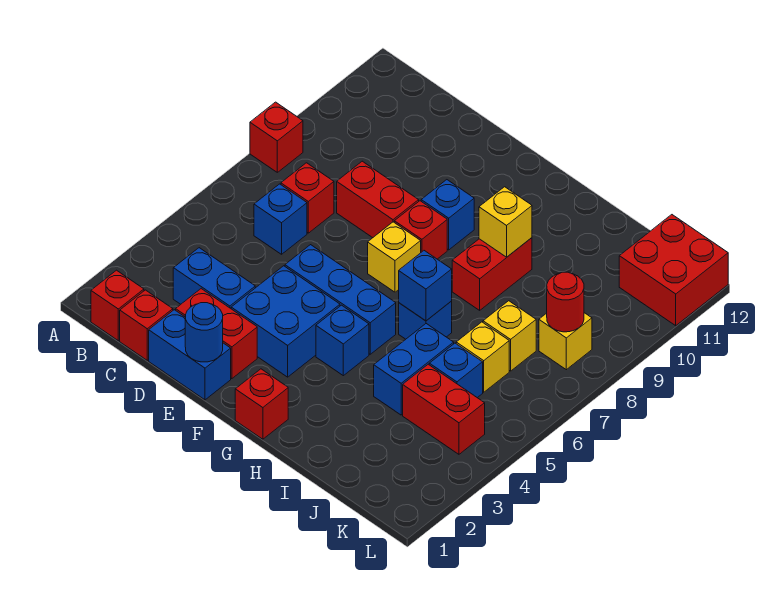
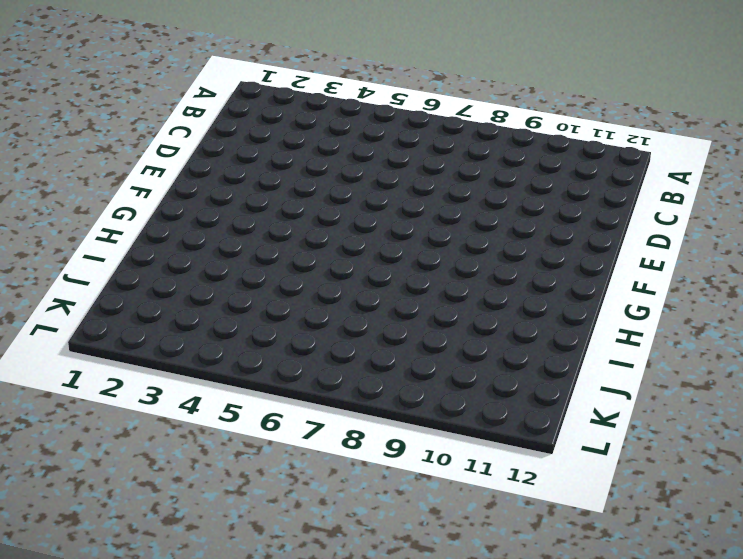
none -> red brick A8 level 1
none -> red brick B1 level 1
none -> red brick C1 level 1

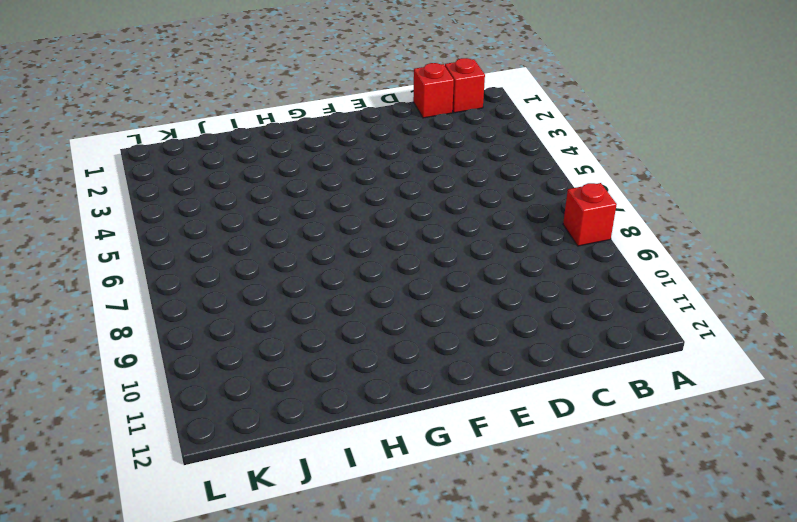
none -> blue brick C3:D3 level 1
none -> blue brick C6 level 1
none -> red brick C7 level 1

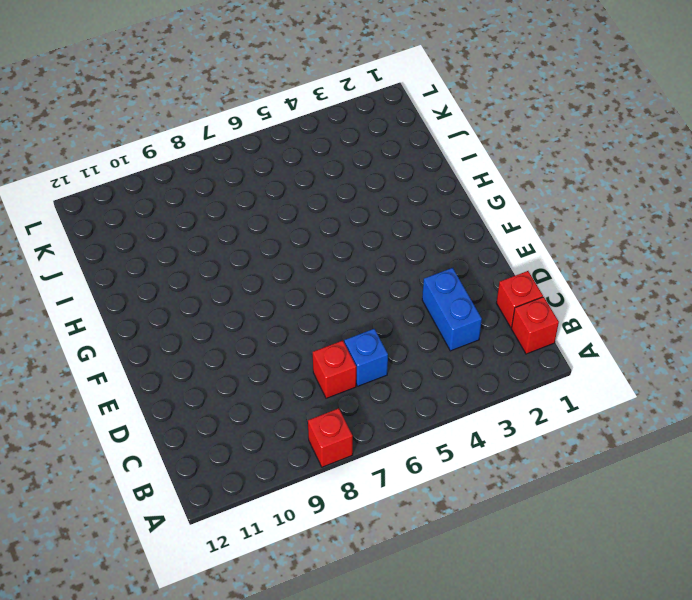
none -> blue brick D1:E1 level 1
none -> red brick D2:E2 level 1
none -> red brick D8:E8 level 1

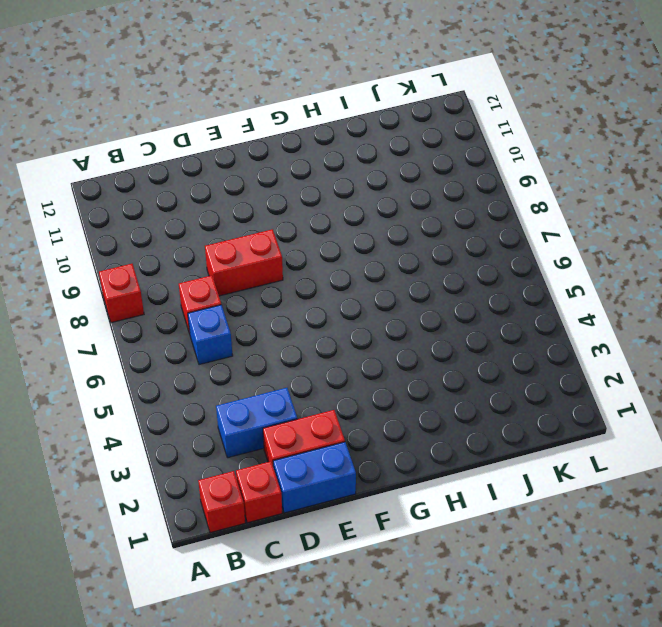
none -> blue brick E3:F4 level 1
none -> blue brick E5:G5 level 1
none -> yellow brick F7 level 1

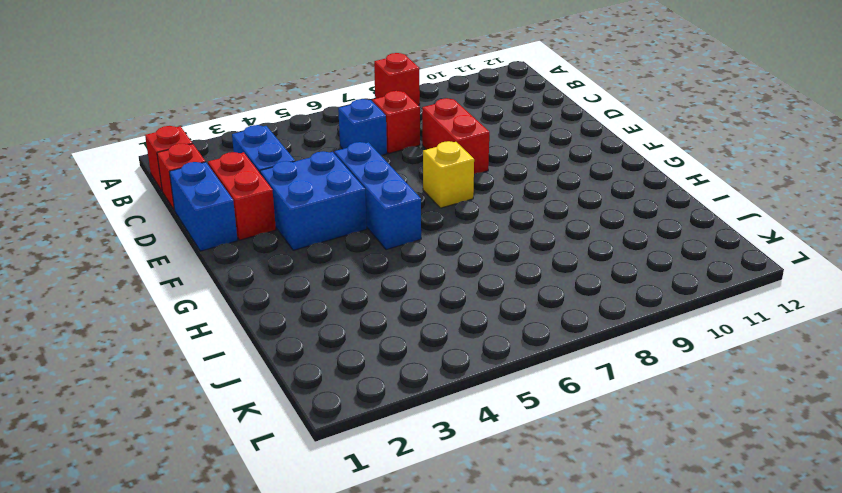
none -> red brick F8 level 1
none -> blue brick F9 level 1
none -> red brick G1 level 1

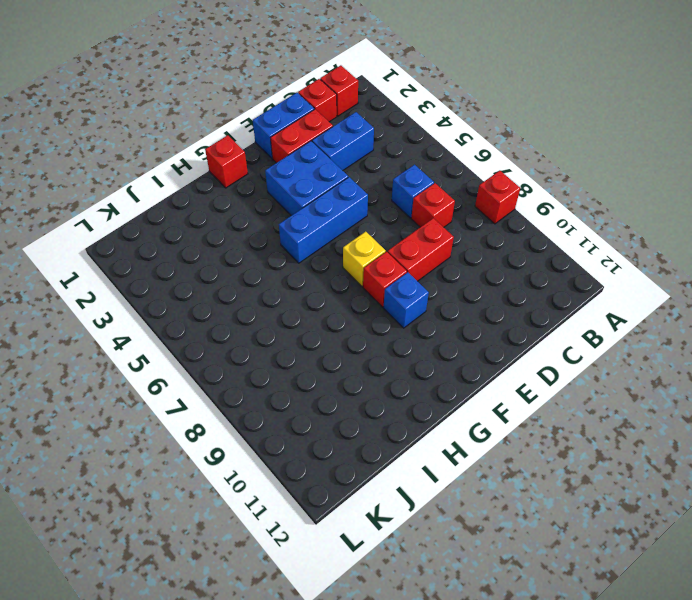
none -> blue brick G4 level 1
none -> blue brick H6 level 1
none -> red brick H8:H9 level 1

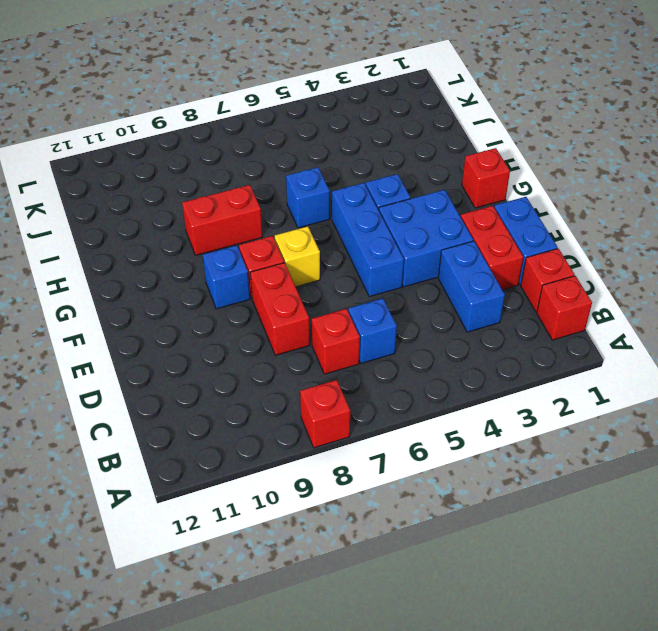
none -> blue brick I4:I5 level 1
none -> red brick J4:K4 level 1
none -> blue brick J5 level 1

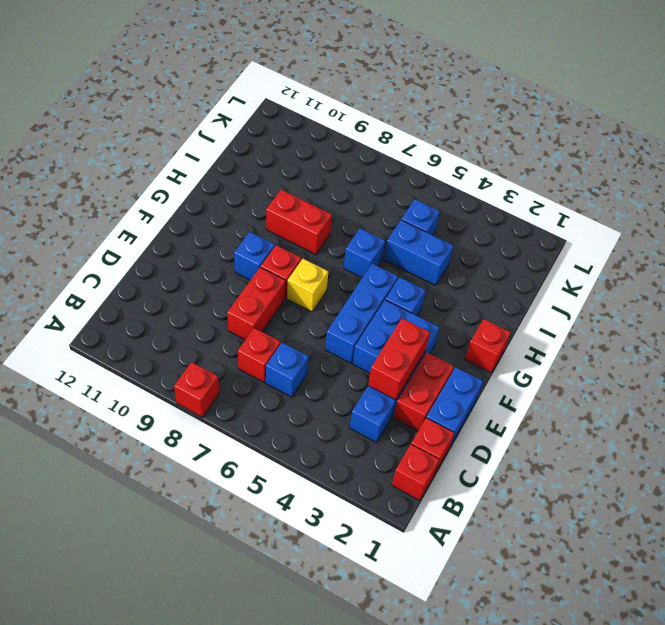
red brick D3:E3 level 2 -> red brick J4:K4 level 1
none -> yellow brick J6 level 1
none -> yellow brick J7 level 1
none -> yellow brick K8 level 1

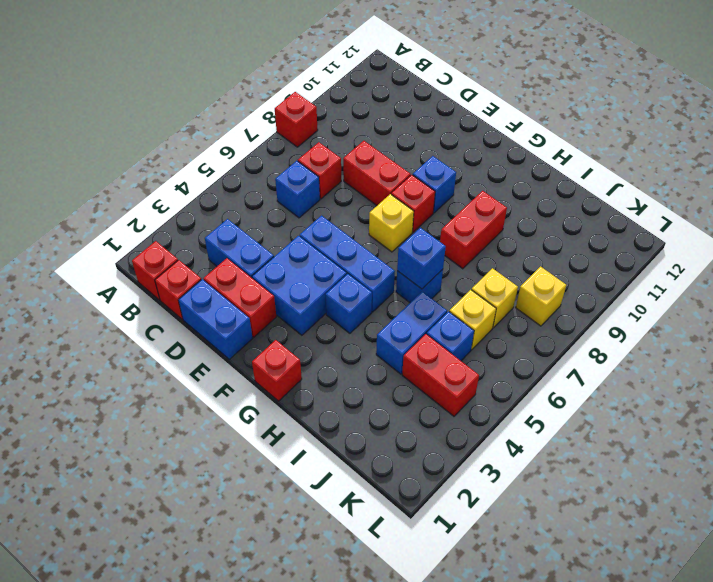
none -> red brick K11:L12 level 1
none -> blue round brick E1 level 2
none -> yellow brick H9 level 2

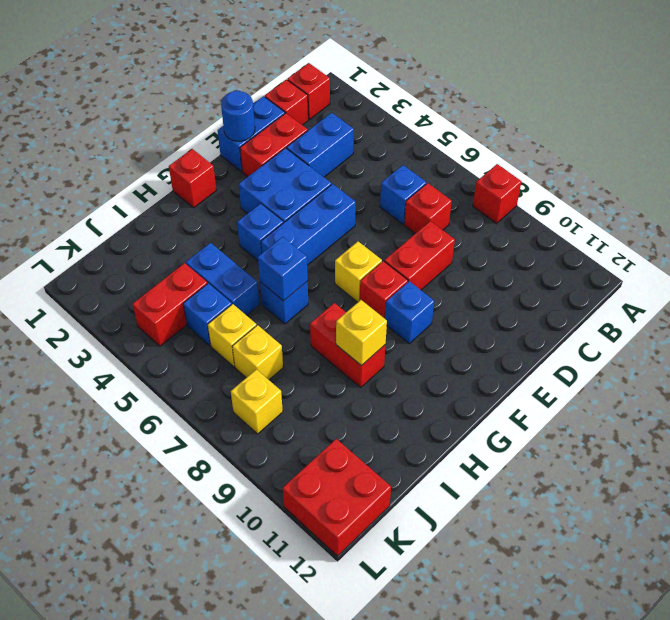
none -> red round brick K8 level 2

